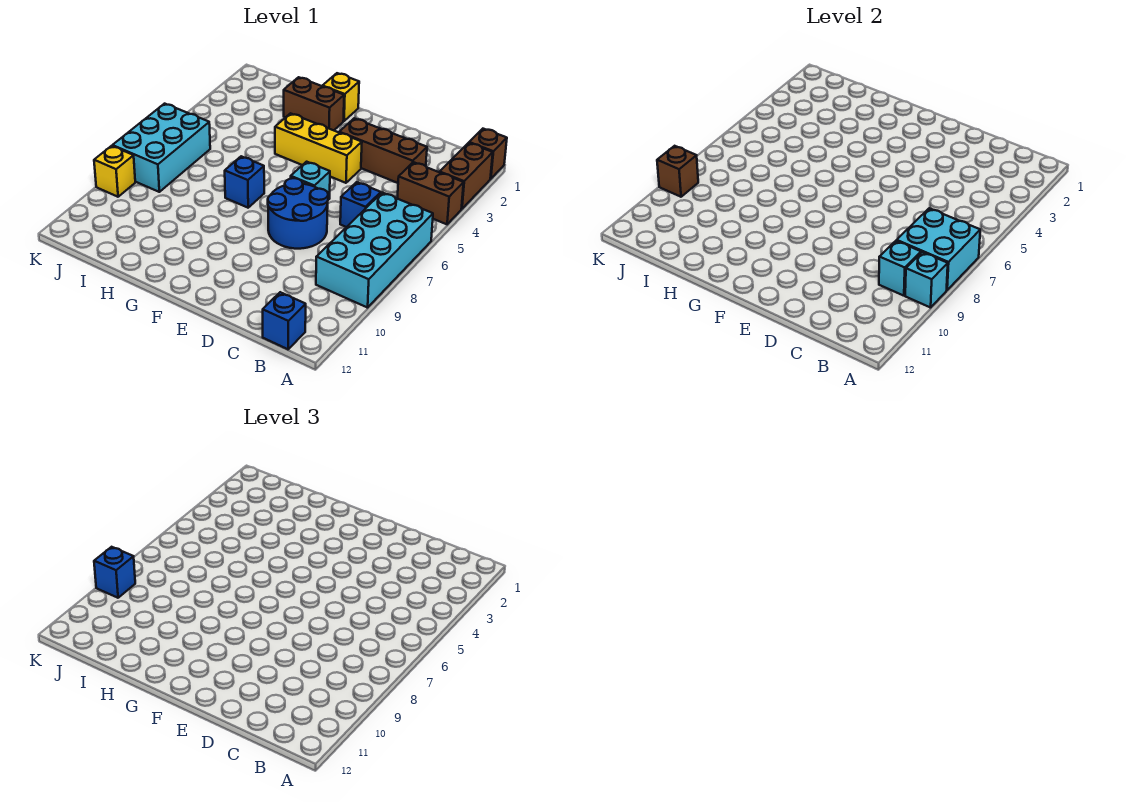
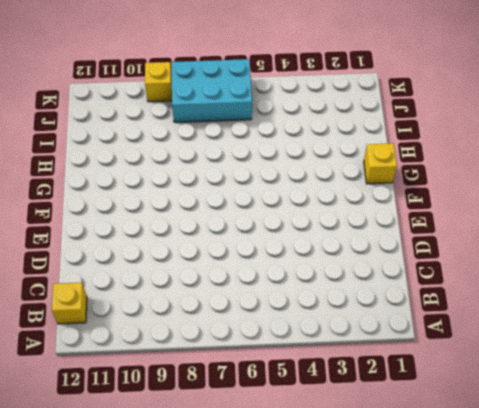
yellow brick B12 level 1 -> blue brick B12 level 1
none -> brown brick A1 level 1
none -> brown brick A2:A3 level 1
none -> brown brick A4:B4 level 1

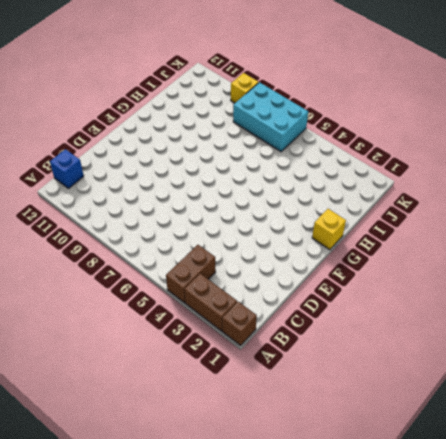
none -> cyan brick A6:B9 level 1
none -> brown brick C3:E3 level 1
none -> blue brick C6 level 1

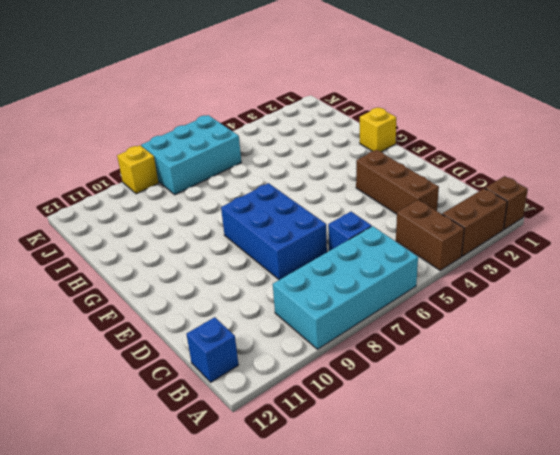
blue brick D7:F8 level 1 -> blue round brick D7:E8 level 1
none -> yellow brick E4:G4 level 1
none -> cyan brick E6 level 1
none -> brown brick G2:H2 level 1

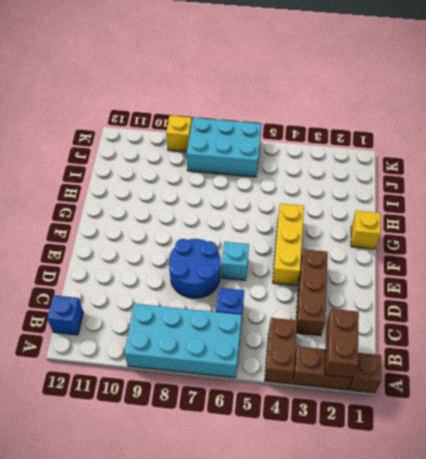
brown brick A2:B2 level 2 -> brown brick G2:H2 level 1
none -> blue brick G7 level 1
none -> cyan brick A7:B8 level 2
none -> cyan brick A9 level 2

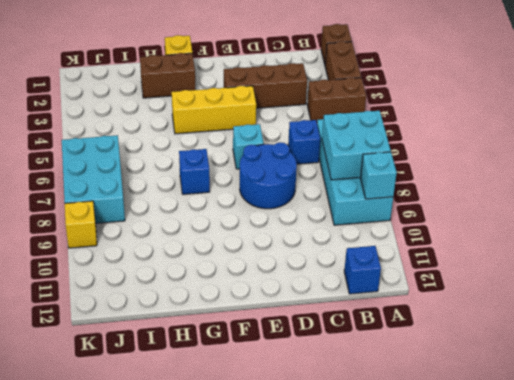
none -> cyan brick B9 level 2
none -> brown brick K9 level 2
none -> blue brick K9 level 3

